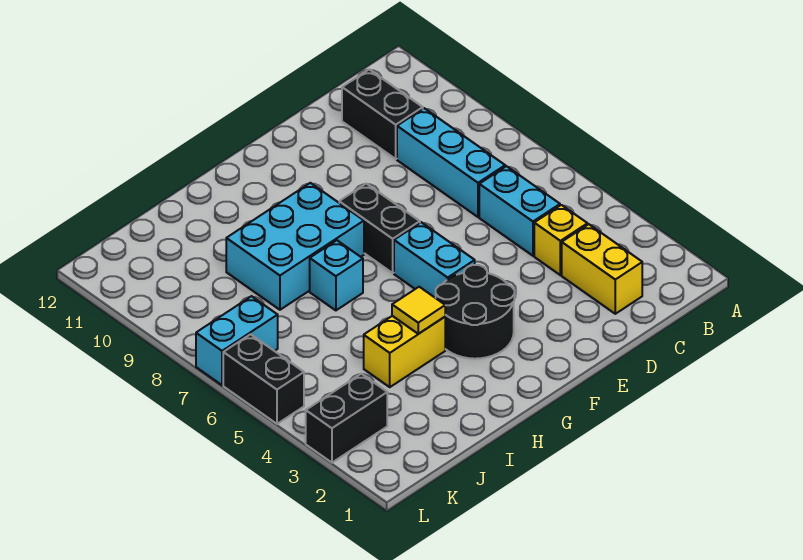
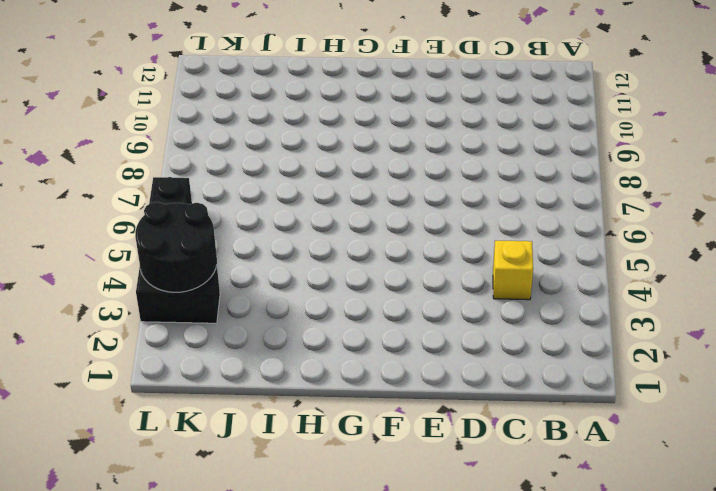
black round brick K3:L4 level 2 -> black round brick F3:G4 level 1
none -> yellow brick C2:C3 level 1
none -> cyan brick C5:C6 level 1
none -> cyan brick C7:C9 level 1

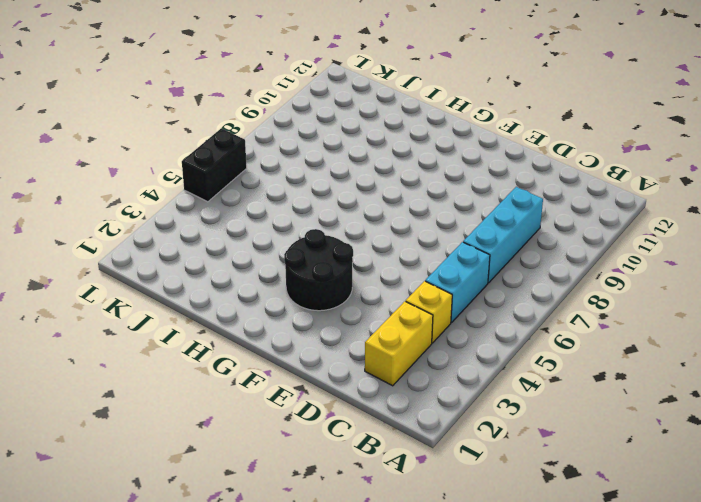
none -> black brick C10:C11 level 1
none -> cyan brick F5:F6 level 1
none -> black brick F7:F8 level 1

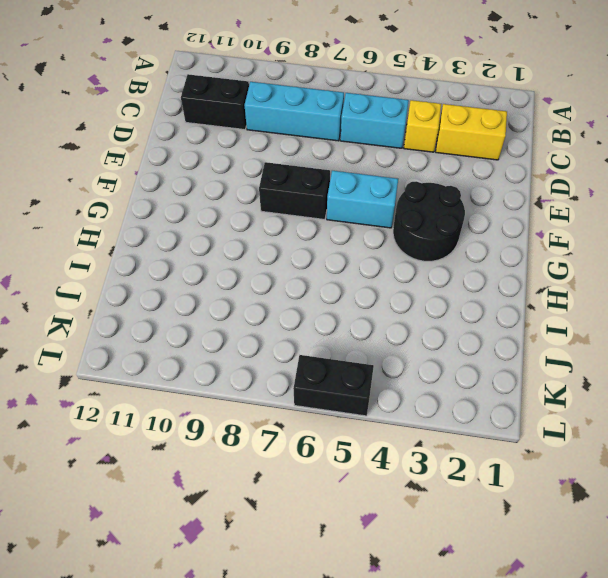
none -> cyan brick G8:I9 level 1
none -> yellow brick H4:I4 level 1
none -> cyan brick H7 level 1

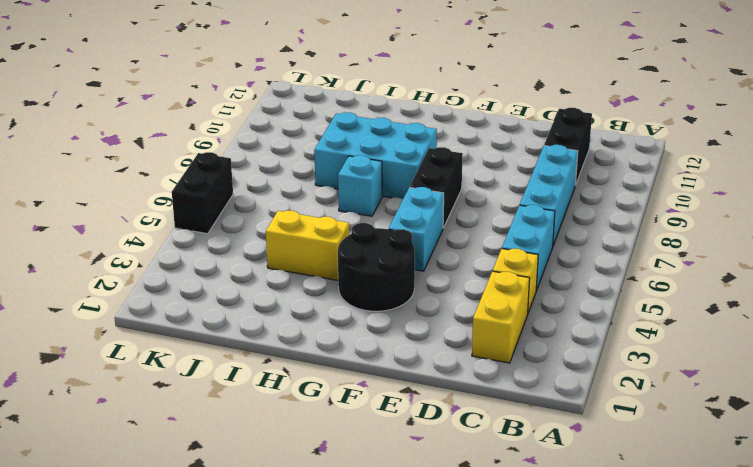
none -> black brick K3:L3 level 1
none -> cyan brick K7:L7 level 1
none -> yellow tile H4 level 2

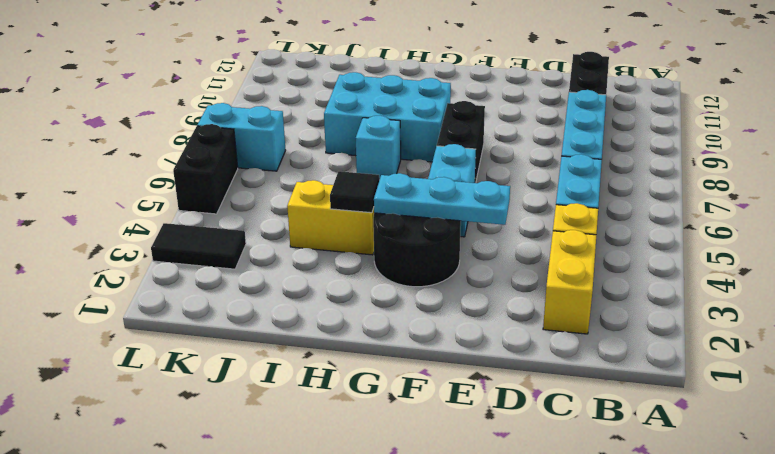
cyan plate E4:G4 level 2 -> none
black tile H4 level 2 -> yellow tile H4 level 2
black tile K3:L3 level 1 -> black brick K3:L3 level 1

